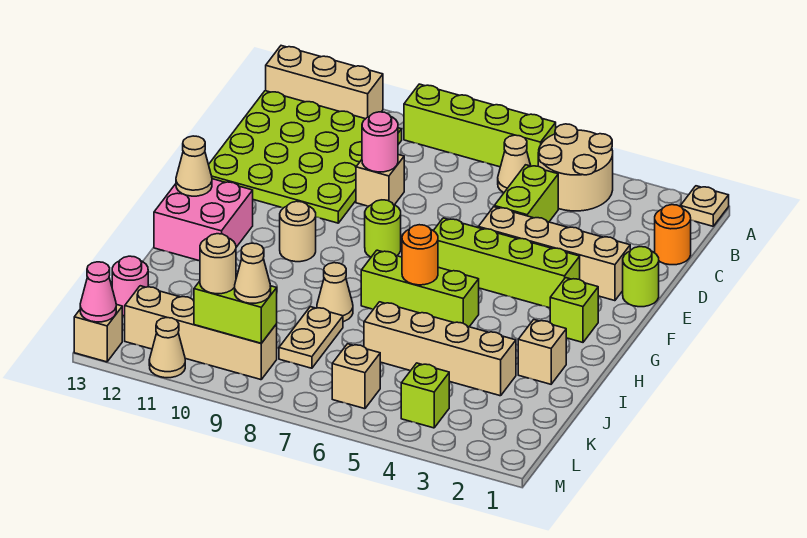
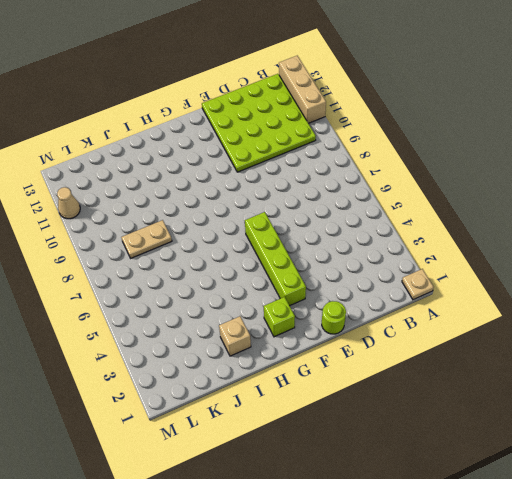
none -> tan round brick A4:B5 level 1
none -> lime brick A6:A9 level 1
none -> tan cone B6 level 1
none -> orange round brick C1 level 1

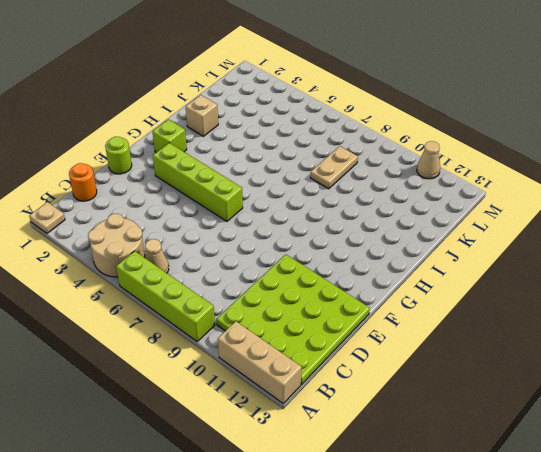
none -> lime brick C5:D5 level 1
none -> tan brick D9 level 1
none -> tan brick E2:E5 level 1
none -> lime round brick F8 level 1

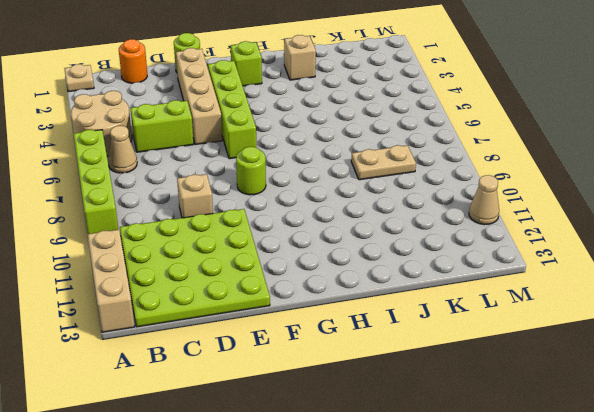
none -> tan round brick G10 level 1
none -> pink brick G12:H13 level 1
none -> lime brick H5:H7 level 1
none -> tan cone I8 level 1

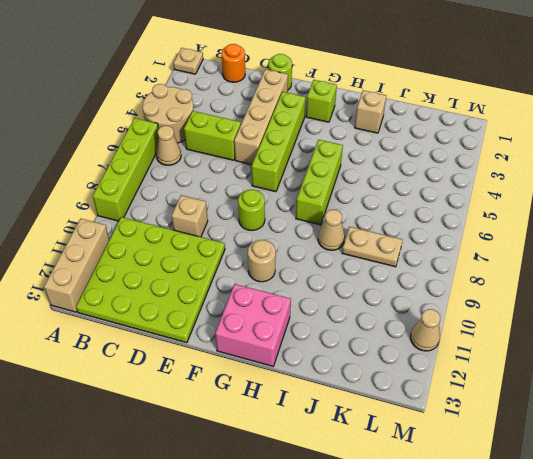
none -> tan brick J3:J6 level 1
none -> pink round brick K13 level 1
none -> lime brick L4 level 1
none -> tan brick L6 level 1

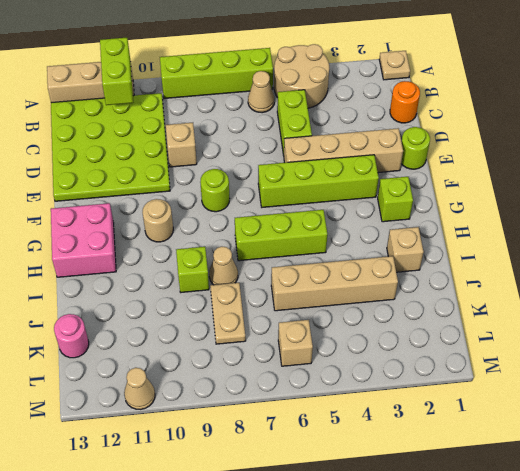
lime brick A11:B11 level 2 -> lime brick L9:L10 level 2
lime brick I9 level 1 -> lime brick L4 level 1
none -> tan brick L9:L12 level 1
none -> tan brick M13 level 1
none -> pink round brick D9 level 2
none -> tan cone G13 level 2

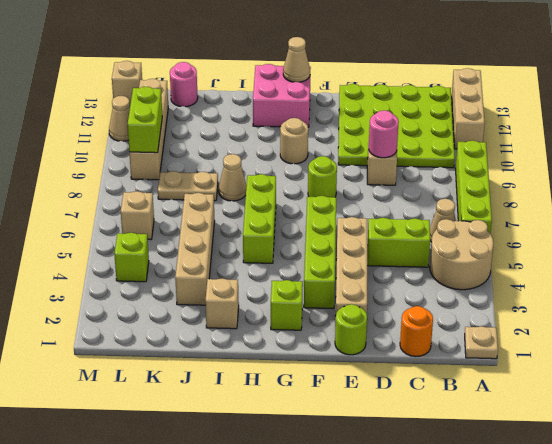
none -> orange round brick H6 level 2
none -> pink cone M13 level 2
none -> tan cone L9 level 3
none -> tan round brick L10 level 3

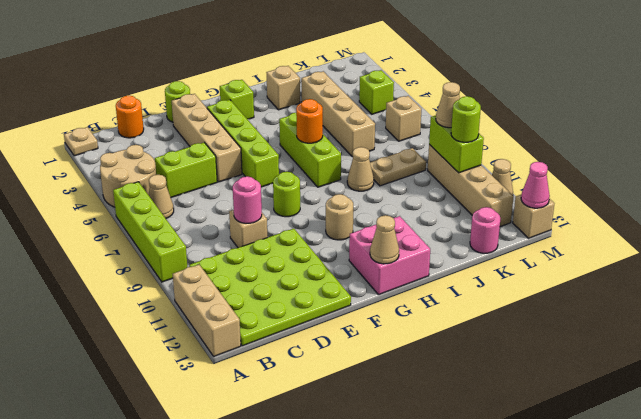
lime round brick L10 level 3 -> tan round brick L10 level 3

